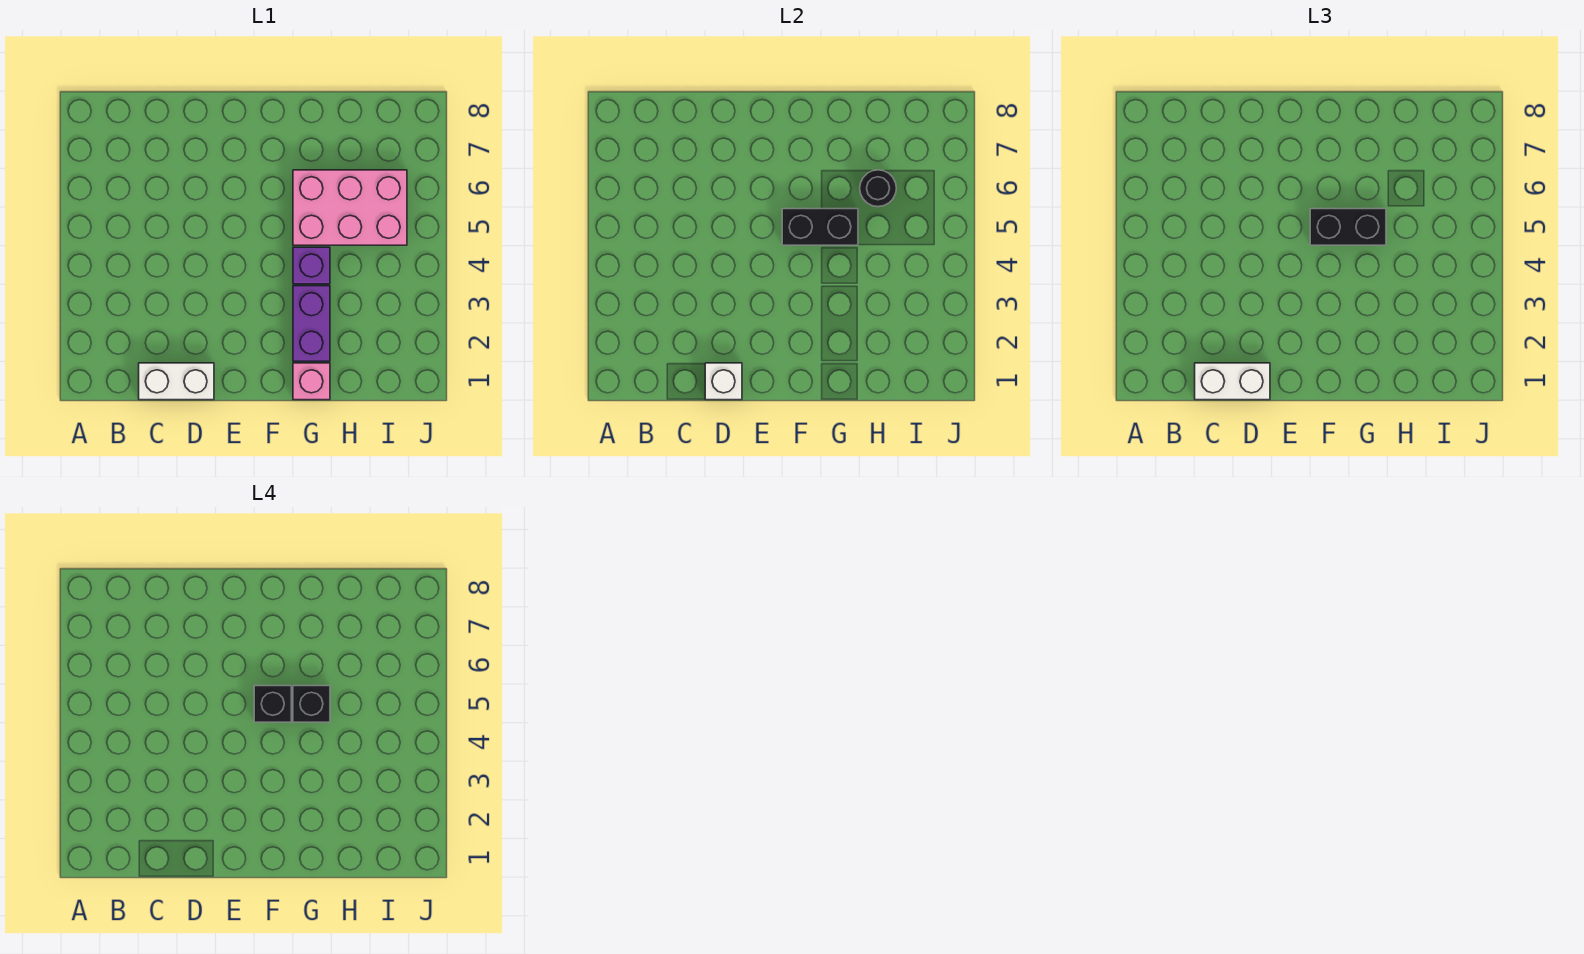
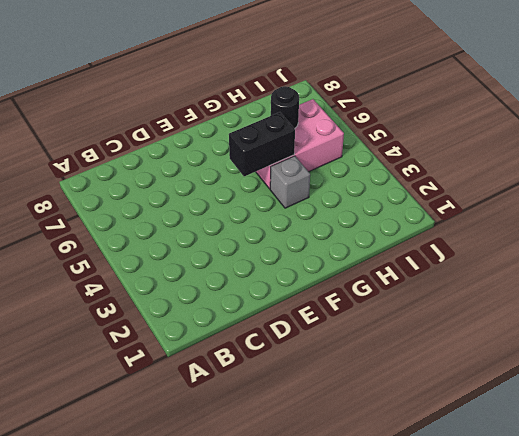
grey brick G4 level 1 -> purple brick G4 level 1
none -> white brick C1:D1 level 1
none -> pink brick G1 level 1
none -> purple brick G2:G3 level 1

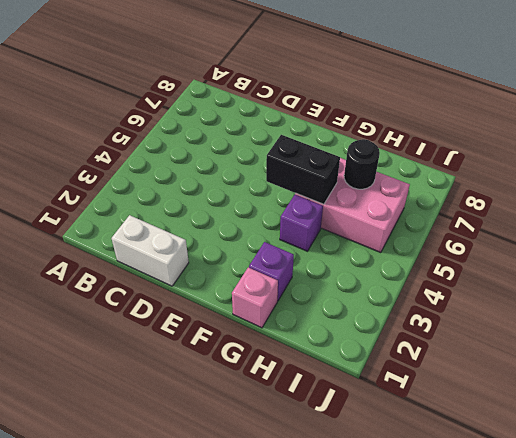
purple brick G2 level 1 -> purple brick G2:G3 level 1
none -> white brick D1 level 2
none -> white brick C1:D1 level 3
none -> black brick F5:G5 level 3

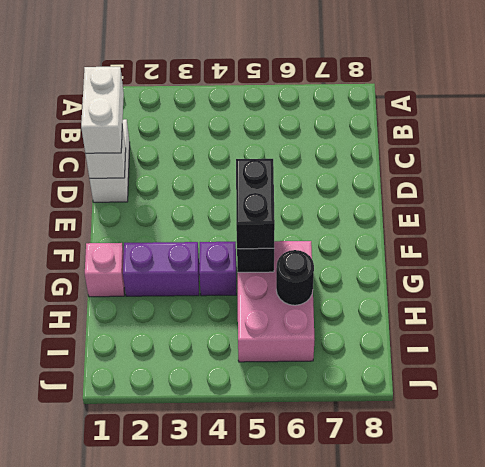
none -> black brick F5 level 4
none -> black brick G5 level 4

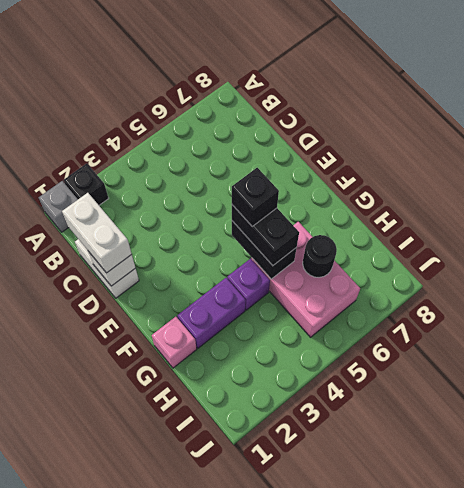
grey brick A1 level 1 -> none
black brick A2 level 1 -> black brick G5 level 4

